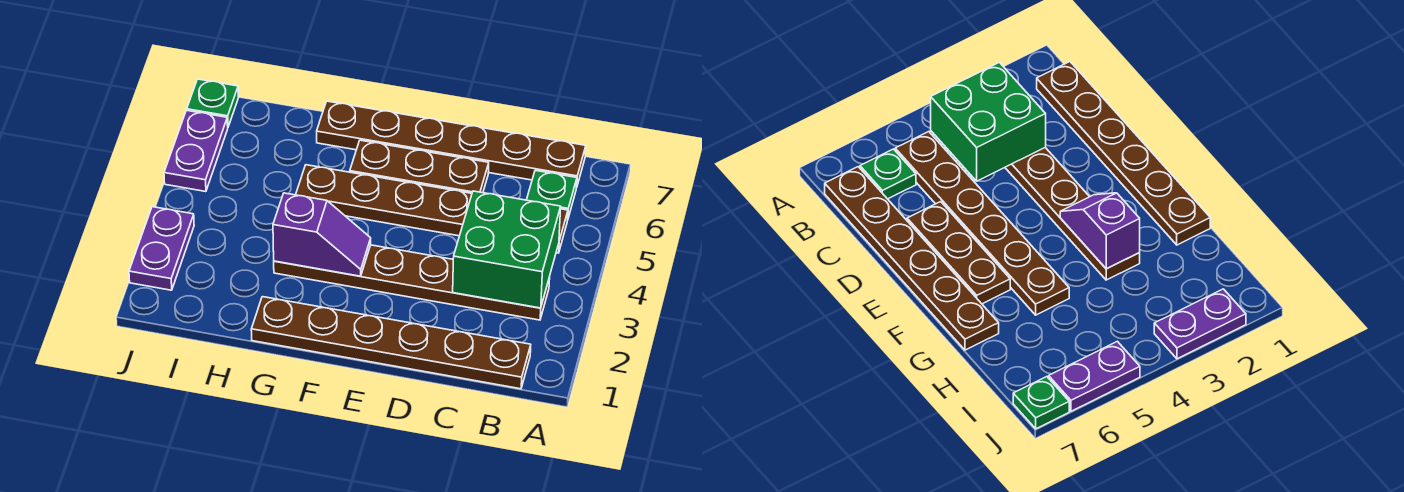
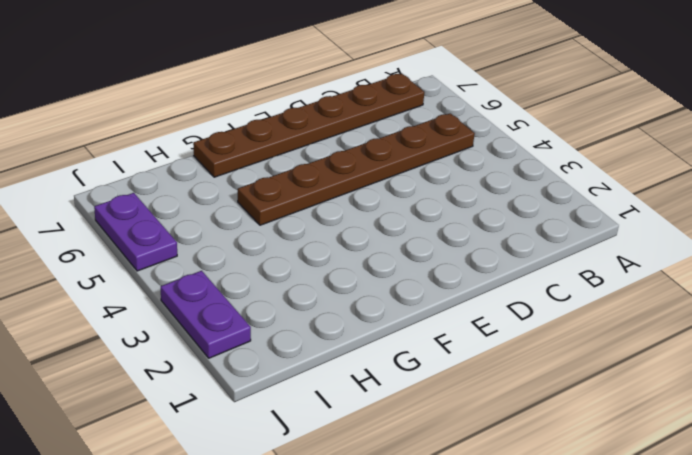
none -> brown plate B1:G1 level 1
none -> brown plate B3:G3 level 1

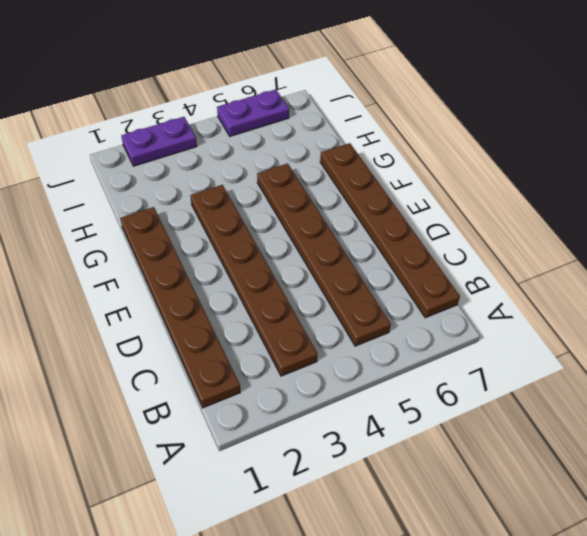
none -> green plate B6 level 1
none -> brown plate D6:F6 level 1

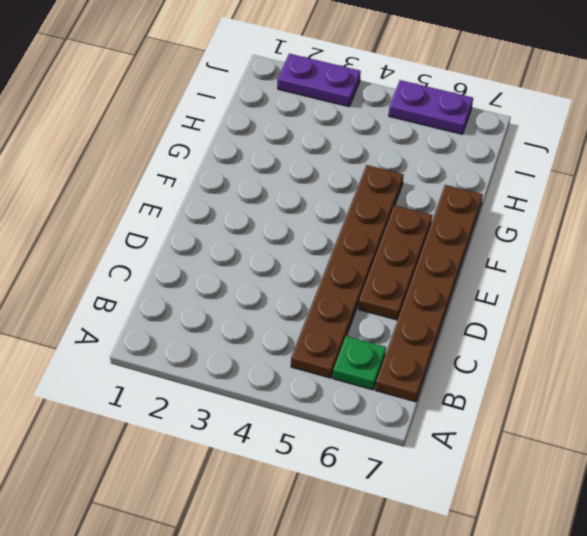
none -> brown plate B1:G1 level 1
none -> brown plate B3:G3 level 1

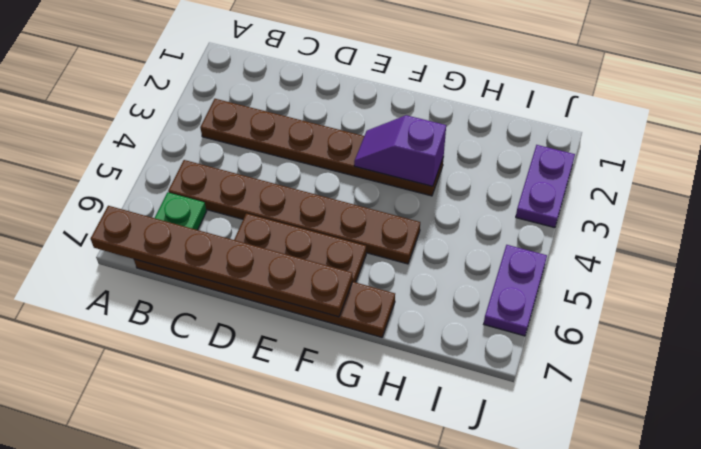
brown plate A7:F7 level 2 -> brown plate B1:G1 level 1
none -> green plate J7 level 1
none -> green brick B3:C4 level 2

